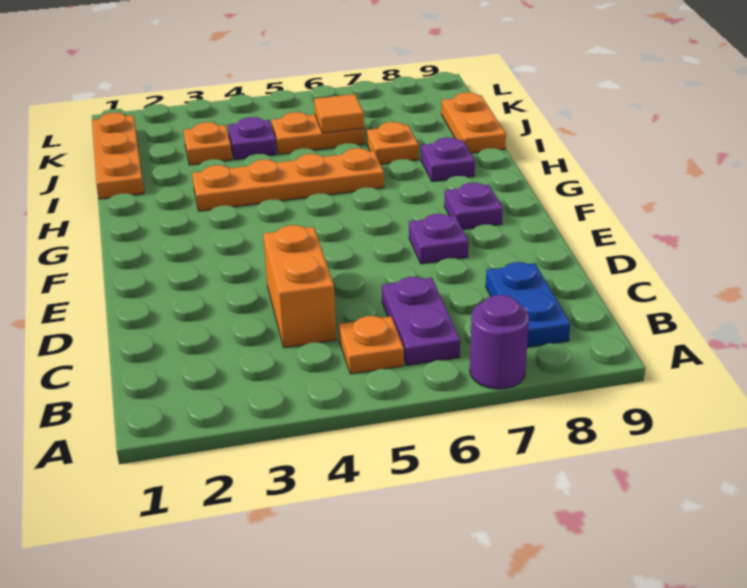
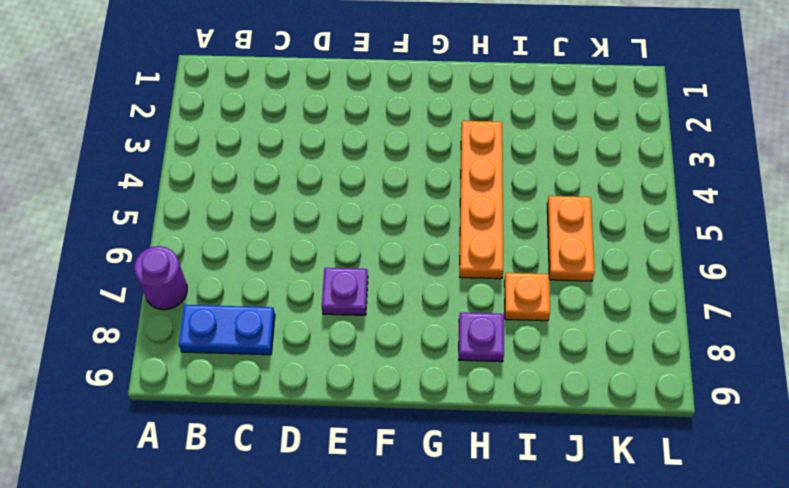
none -> orange plate B5 level 1
none -> purple plate B6:C6 level 1
none -> orange brick C4:D4 level 1

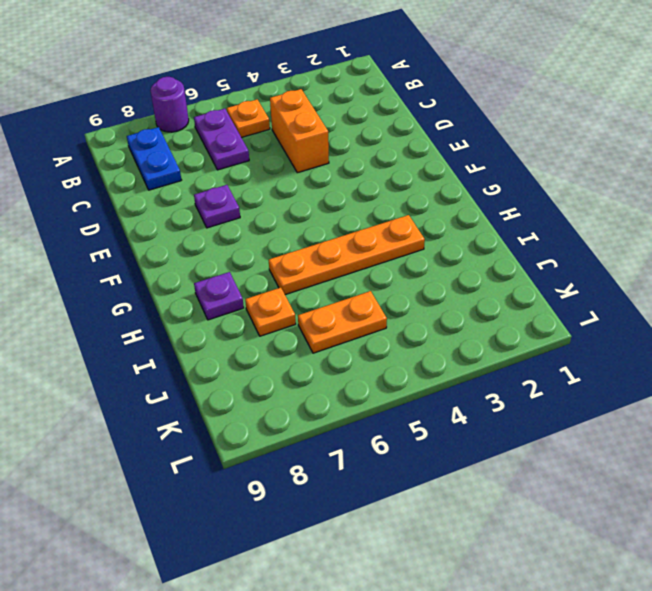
none -> purple plate F8 level 1
none -> orange plate I1:K1 level 1
none -> orange plate I9:J9 level 1

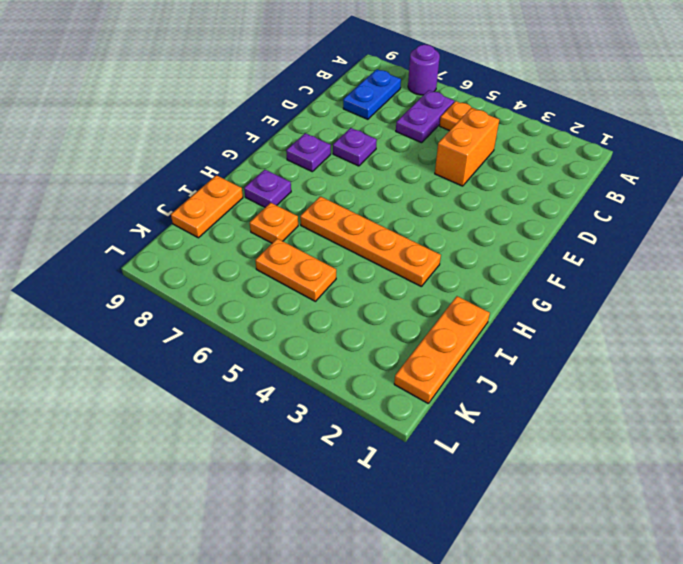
none -> orange plate J3 level 1
none -> purple plate J4 level 1
none -> orange tile J6 level 2

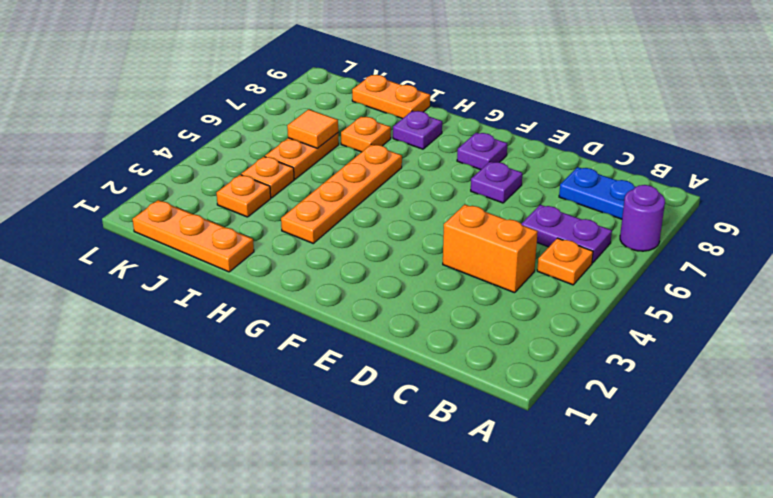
orange plate J4 level 1 -> purple plate J4 level 1

